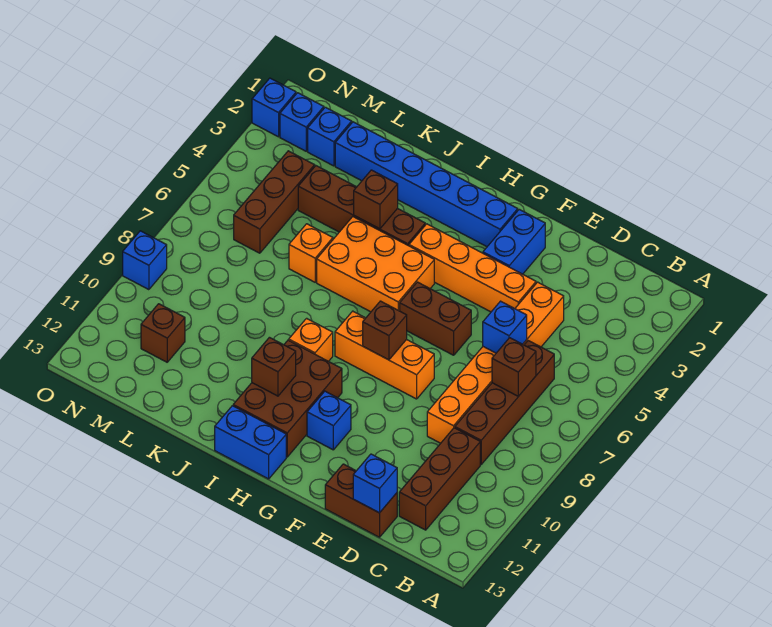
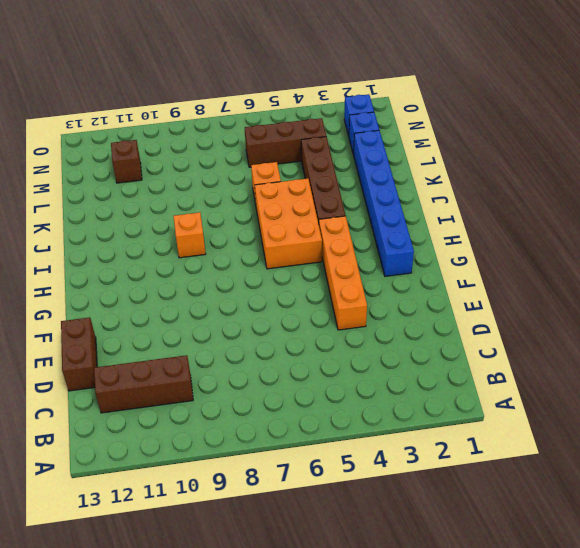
none -> brown brick C6:C9 level 1
none -> orange brick D4:D9 level 1
none -> blue brick F2:F3 level 1

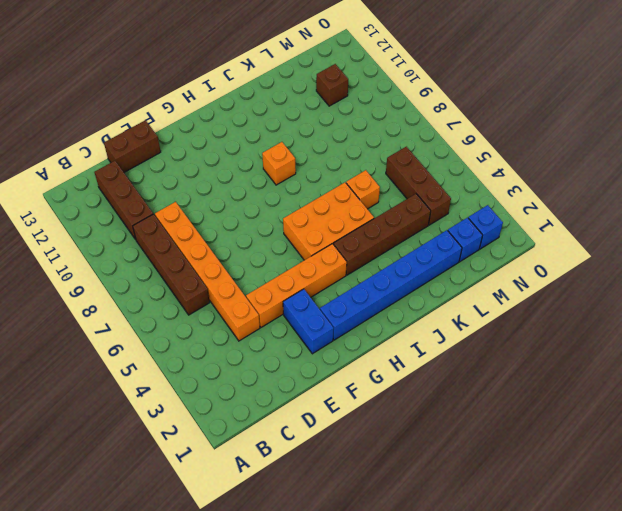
none -> brown brick F6:G6 level 1
none -> orange brick F8:H8 level 1
none -> blue brick G11 level 1

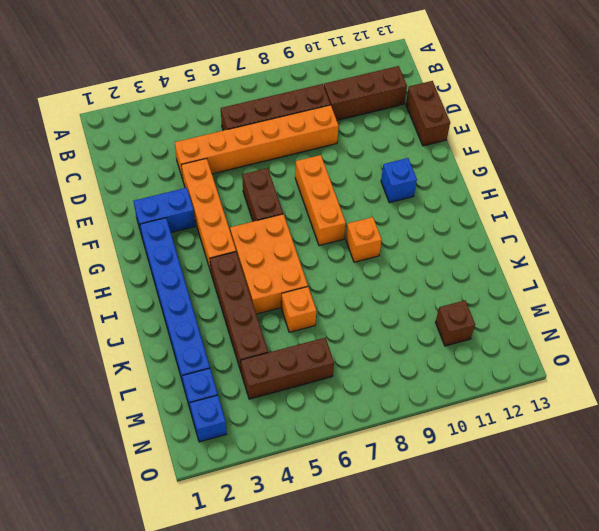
none -> brown brick H10:I12 level 1
none -> blue brick H13:I13 level 1
none -> blue brick O2 level 1

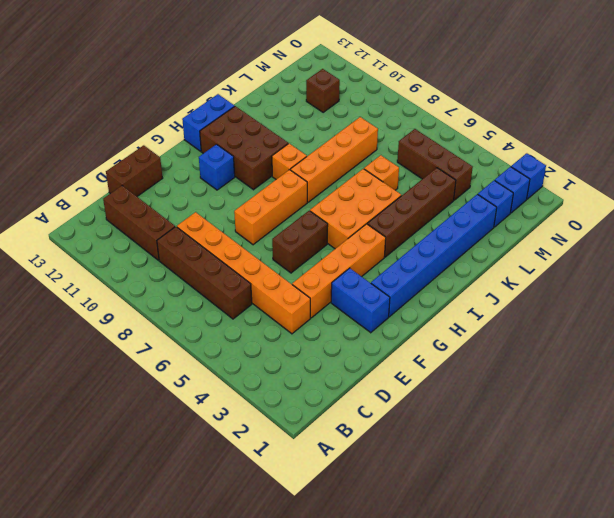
orange brick I8:L8 level 1 -> none
none -> blue brick O9 level 1
none -> brown brick C7 level 2
none -> blue brick D6 level 2

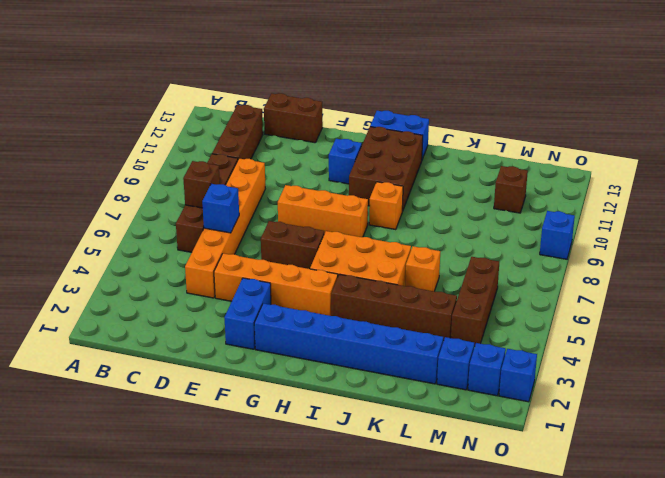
none -> blue brick D13 level 2
none -> brown brick G8 level 2
none -> brown brick I11 level 2

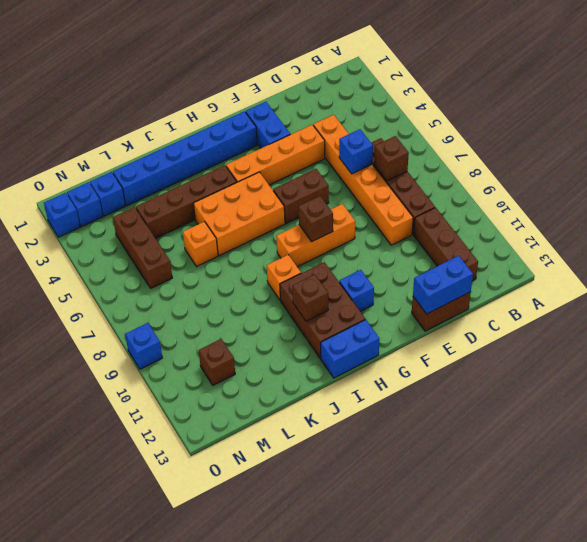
blue brick D13:E13 level 2 -> blue brick D13 level 2
none -> brown brick J4 level 2

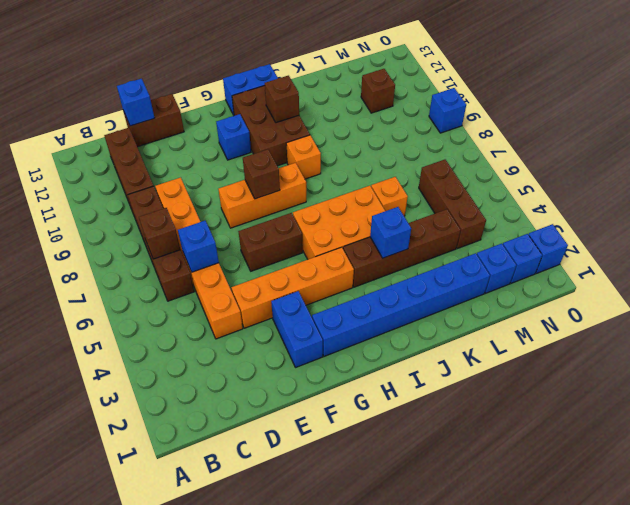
blue brick J4 level 2 -> brown brick J4 level 2

